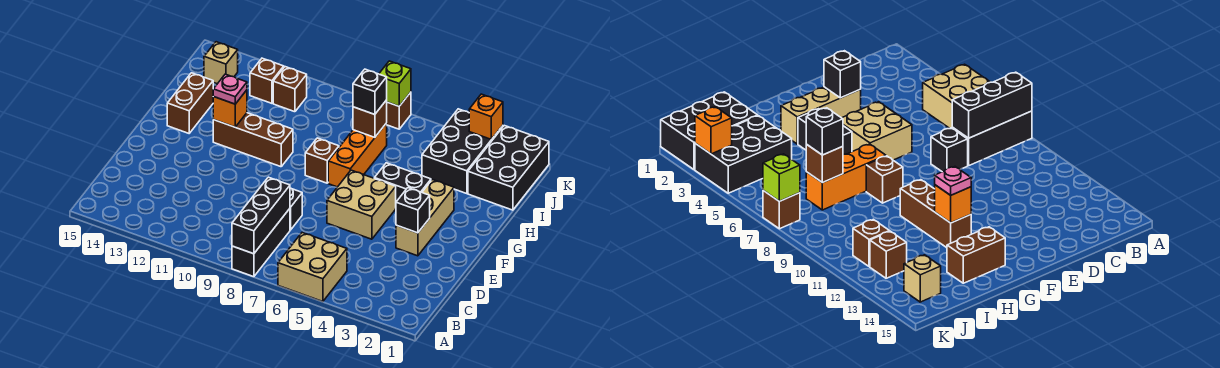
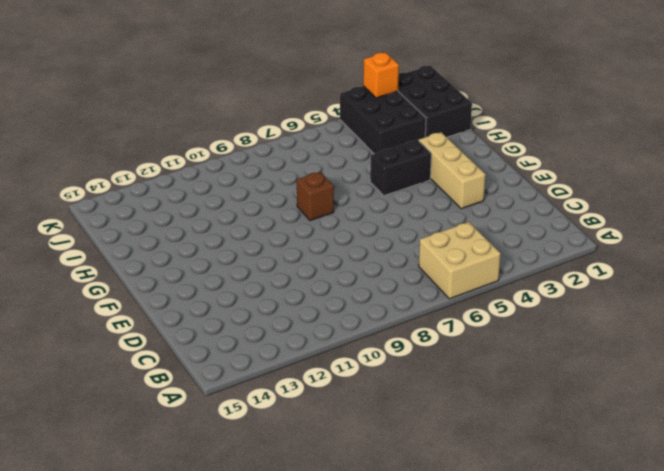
none -> black brick A8:C8 level 1
none -> black brick D8 level 1
none -> tan brick E5:F6 level 1

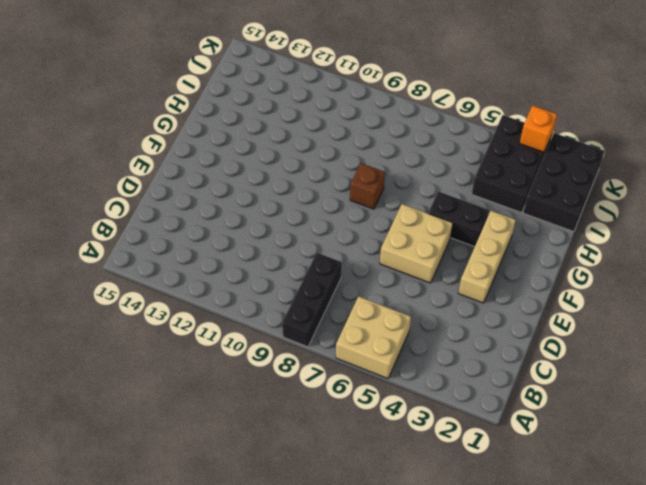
none -> black brick D8 level 1
none -> orange brick G7:I7 level 1
none -> brown brick G10:G12 level 1

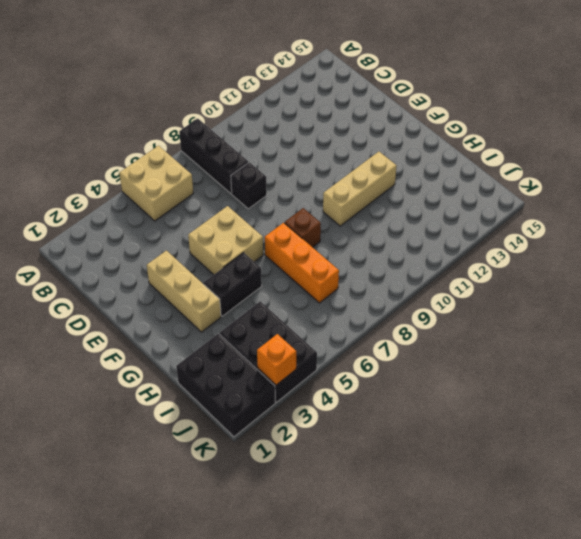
tan brick G10:G12 level 1 -> brown brick G10:G12 level 1
none -> brown brick G14:H14 level 1
none -> brown brick J11 level 1
none -> brown brick J12 level 1

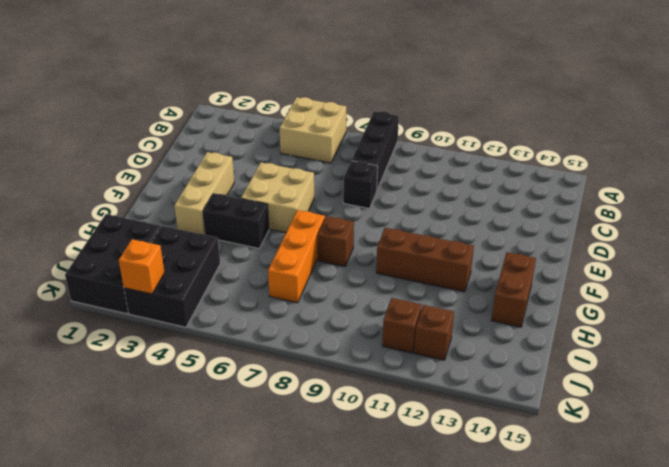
none -> tan brick J14 level 1
none -> brown brick K7 level 1
none -> black brick A8:C8 level 2

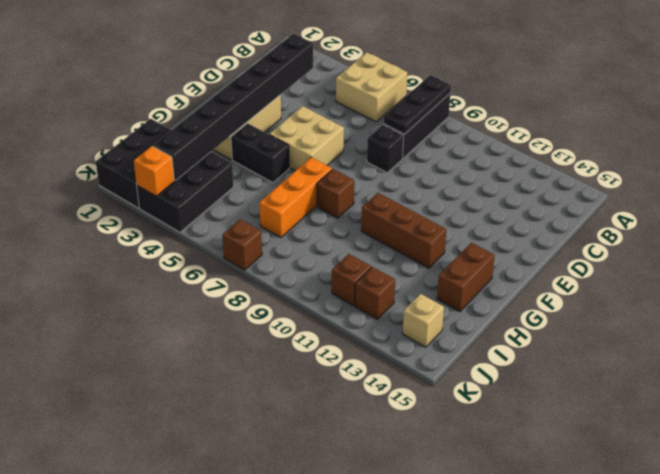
black plate A8:C8 level 2 -> black brick A8:C8 level 2
black brick C3:J3 level 2 -> black brick E3 level 2
none -> orange brick G12 level 2
none -> brown brick I7 level 2
none -> lime brick K7 level 2

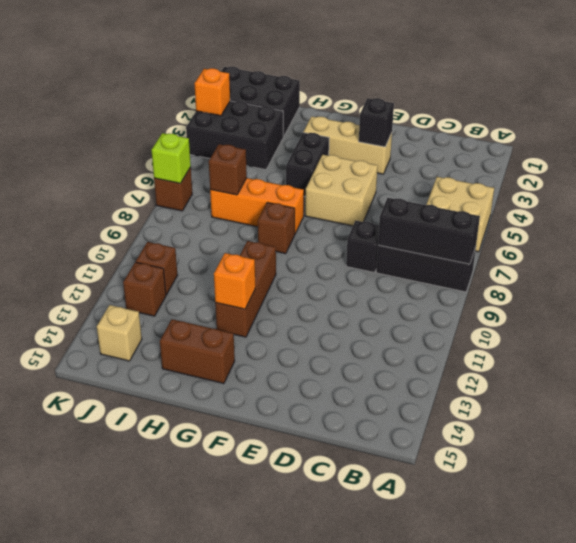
none -> pink plate G12 level 3
none -> black brick I7 level 3

